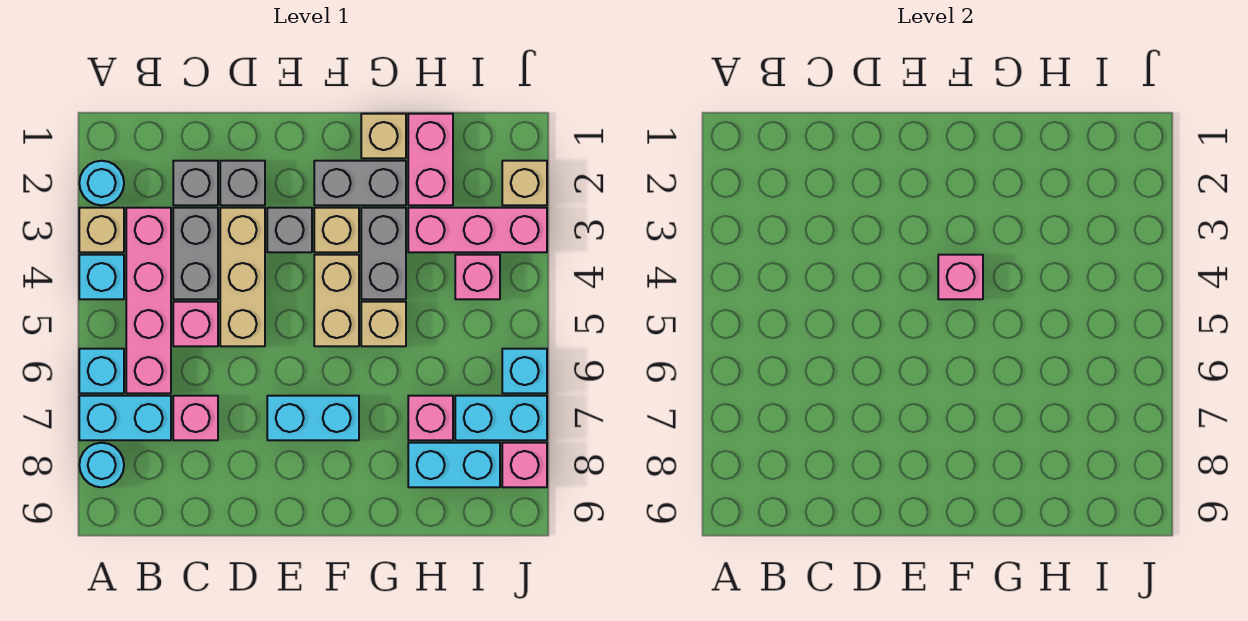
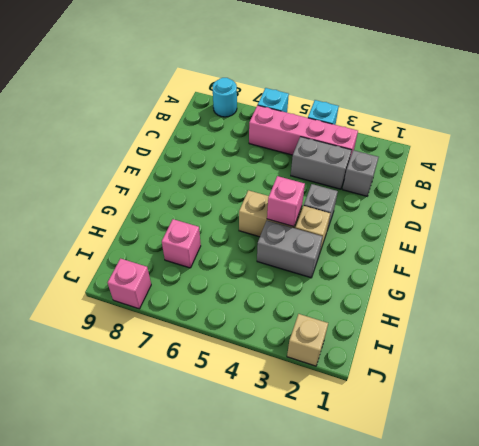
none -> cyan round brick A2 level 1
none -> tan brick A3 level 1
none -> cyan brick A7:B7 level 1
none -> pink brick C5 level 1

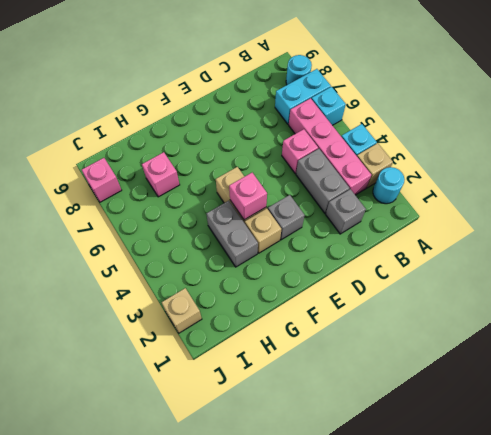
none -> pink brick C7 level 1
none -> grey brick D2 level 1
none -> tan brick D3:D5 level 1
none -> cyan brick E7:F7 level 1

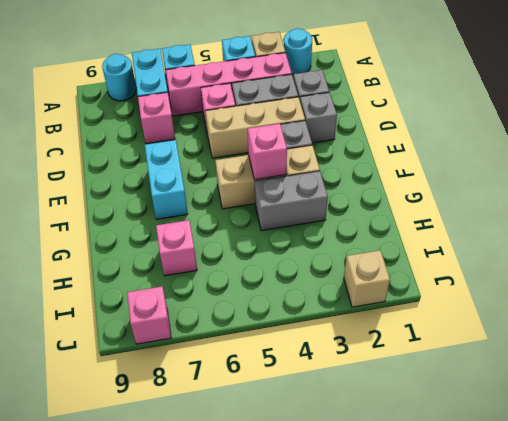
none -> grey brick F2:G2 level 1
none -> tan brick G1 level 1
none -> tan brick G5 level 1
none -> pink brick H1:H2 level 1

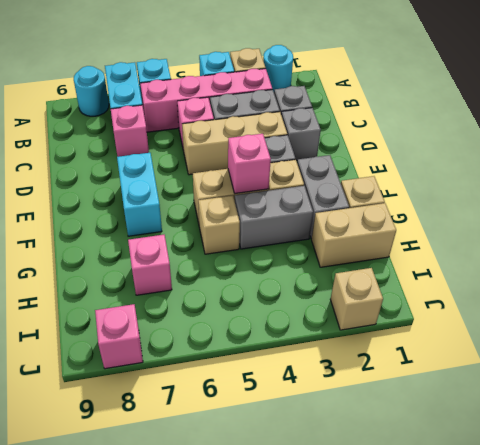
tan brick H1:H2 level 1 -> pink brick H1:H2 level 1
none -> pink brick H3:J3 level 1
none -> cyan brick H8:I8 level 1
none -> pink brick I4 level 1
none -> cyan brick I7:J7 level 1

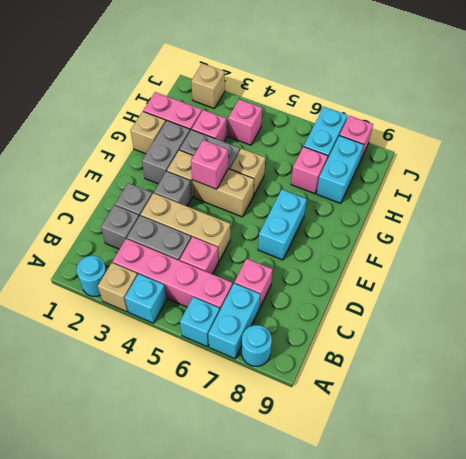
pink brick H3 level 1 -> pink brick H3:J3 level 1
none -> cyan brick J6 level 1

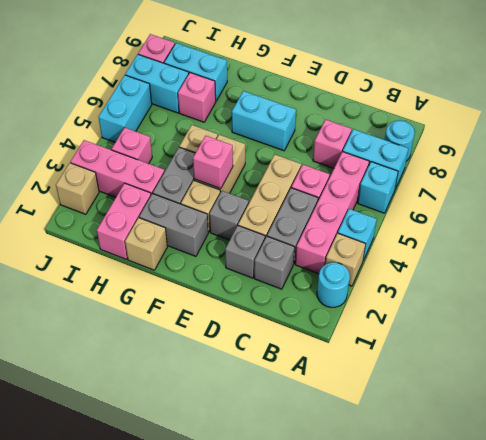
cyan brick J5:J6 level 1 -> cyan brick J6 level 1

